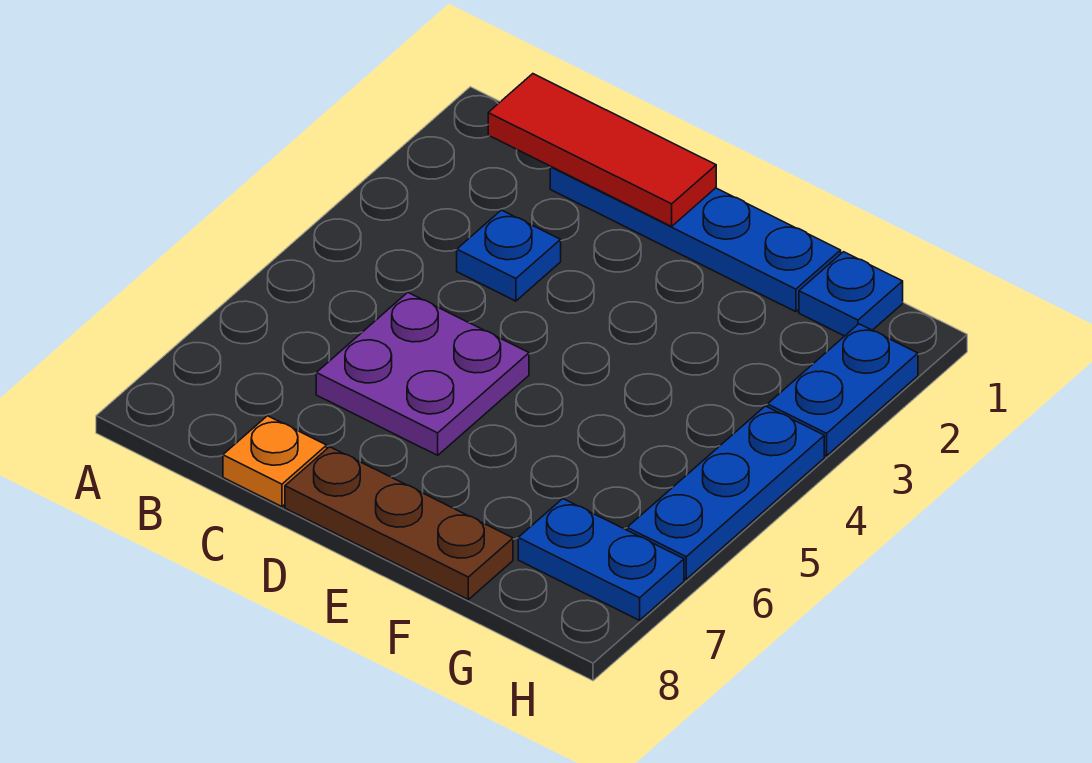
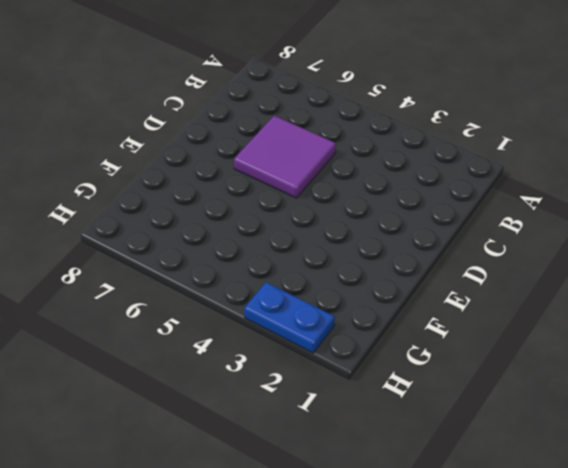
purple tile C5:D6 level 1 -> purple plate C5:D6 level 1
none -> blue plate C1:F1 level 1
none -> blue plate C3 level 1

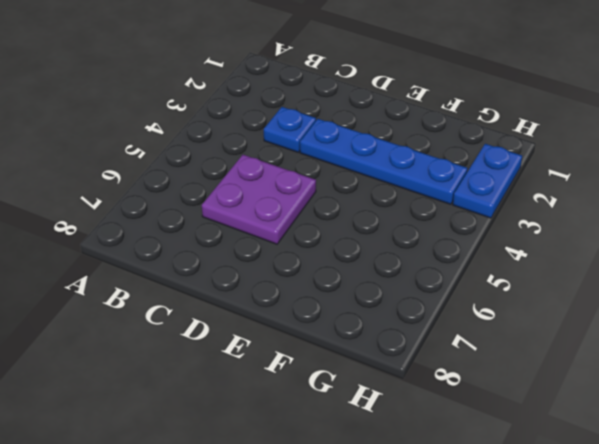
blue plate D3:G3 level 1 -> blue plate C1:F1 level 1
none -> orange plate C8 level 1
none -> brown plate D8:F8 level 1

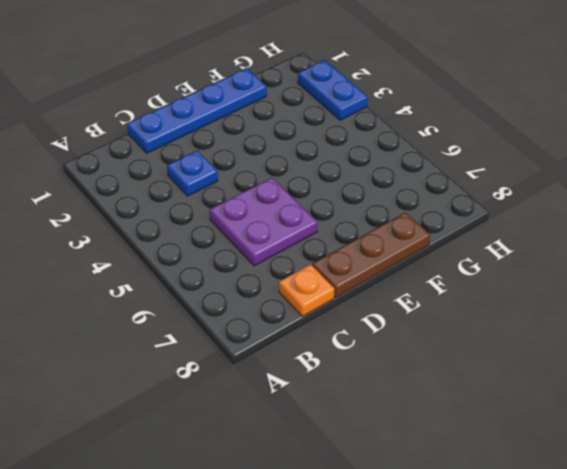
none -> blue plate G1 level 1
none -> blue plate G7:H7 level 1

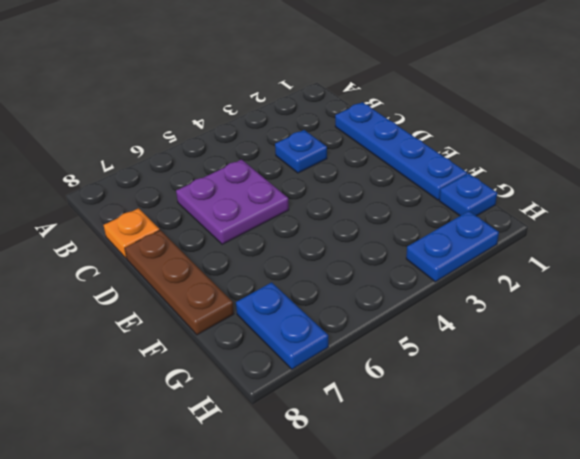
none -> blue plate H4:H6 level 1
none -> red tile B1:D1 level 2

